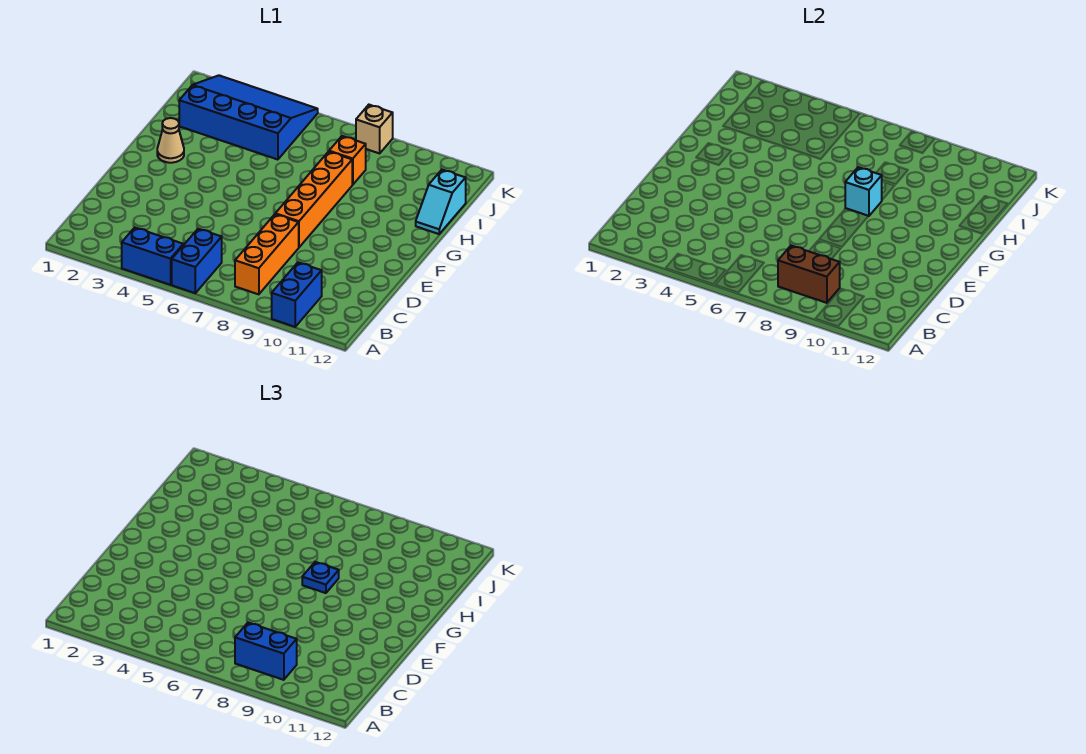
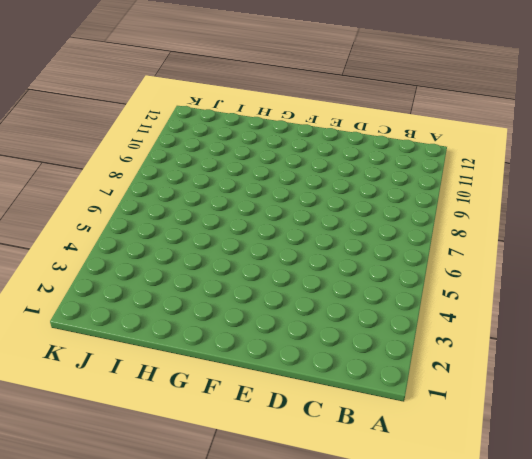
none -> blue brick A4:A5 level 1
none -> blue brick A6:B6 level 1
none -> blue brick A10:B10 level 1

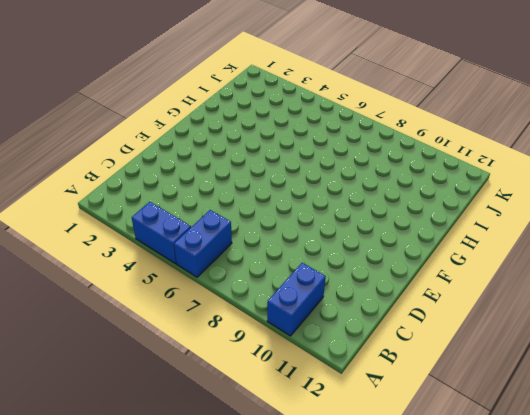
none -> orange brick B8:D8 level 1
none -> orange brick E8:H8 level 1
none -> tan cone G2 level 1

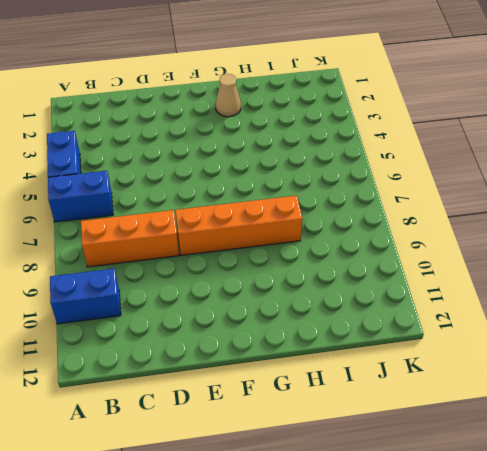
none -> cyan slope H12:I12 level 1 top I
none -> blue slope I2:K5 level 1 top I
none -> orange brick I8 level 1

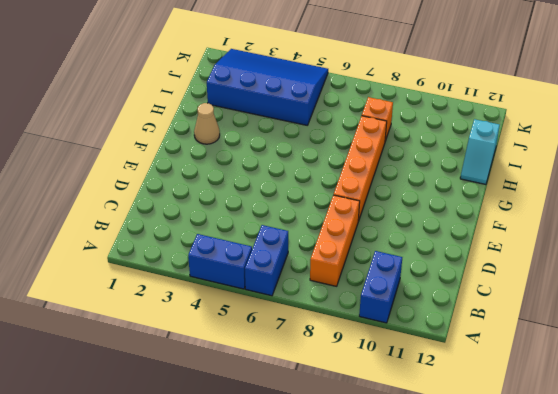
none -> tan brick K8 level 1
none -> brown brick B8:B9 level 2
none -> cyan brick G8 level 2

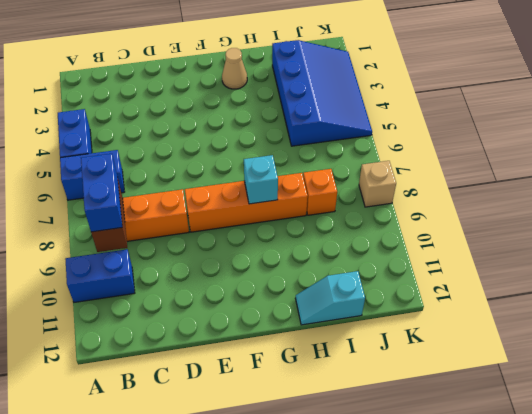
none -> blue plate G8 level 3

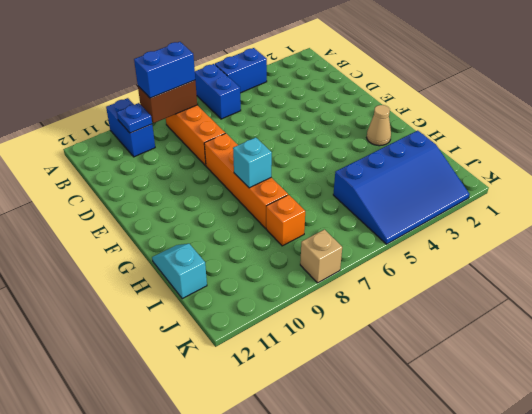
blue plate B10 level 2 -> blue plate G8 level 3

